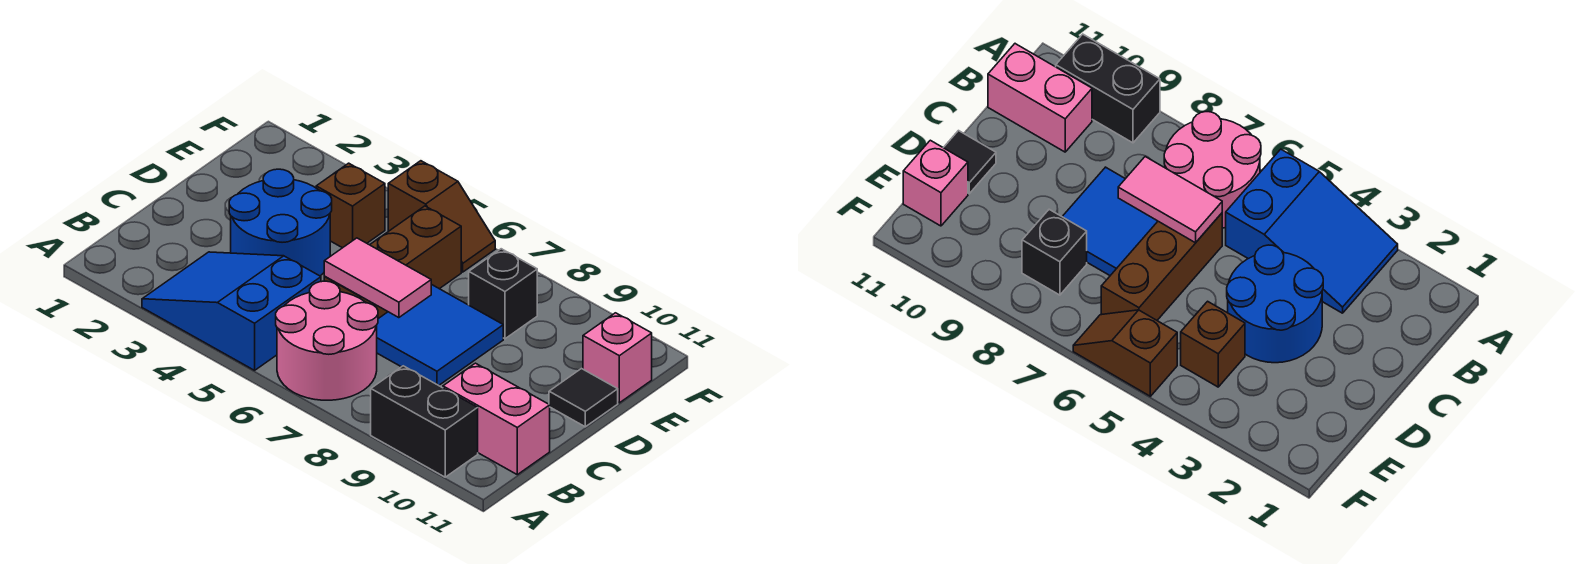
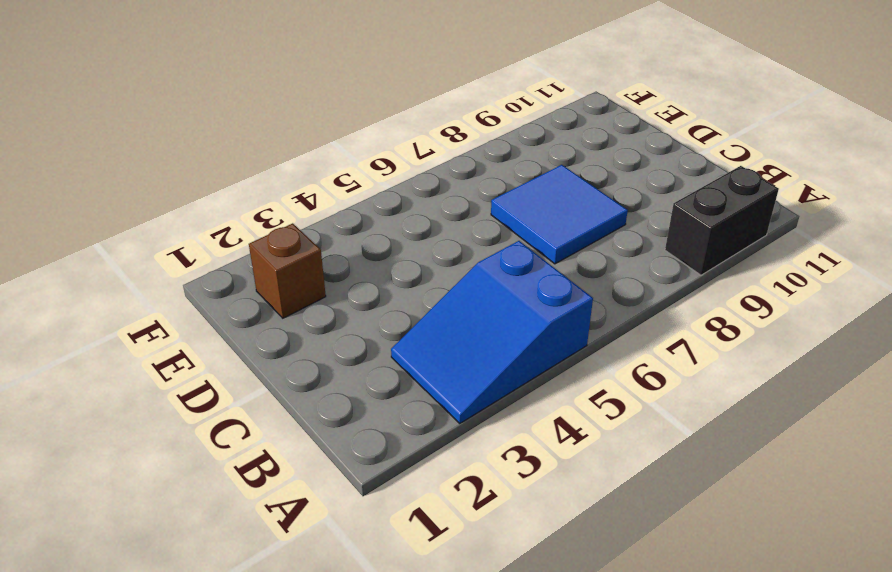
brown brick E2 level 1 -> brown brick E4 level 1
none -> pink round brick A6:B7 level 1
none -> pink brick B10:B11 level 1
none -> blue round brick C3:D4 level 1

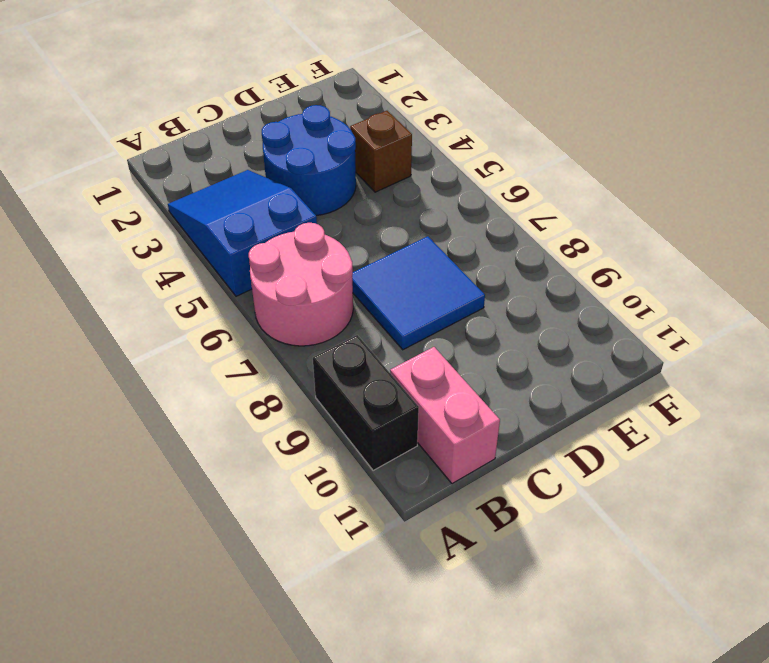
none -> brown brick C6:E6 level 1
none -> black tile D11 level 1
none -> black brick E8 level 1

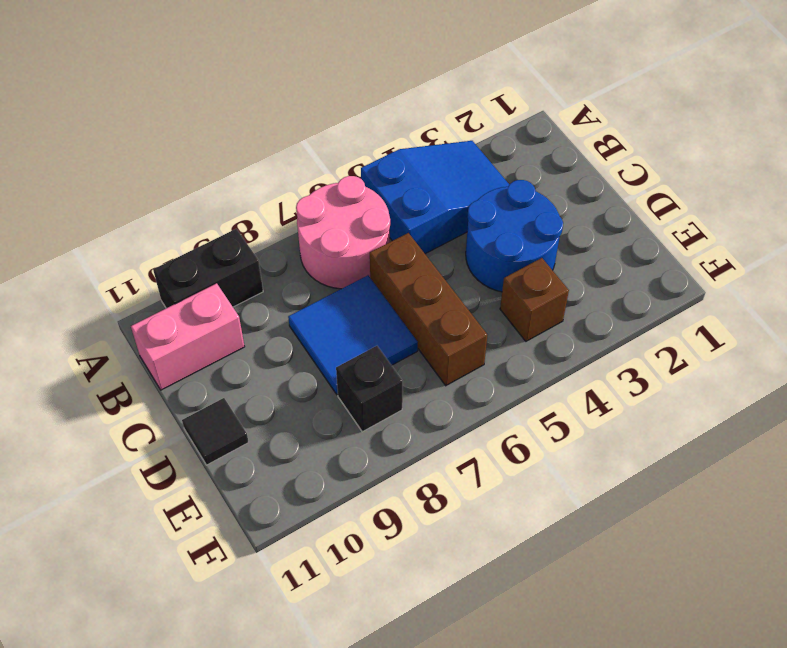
none -> pink brick E11 level 1
none -> brown slope F5:F6 level 1 top 5
none -> pink tile C6:C7 level 2

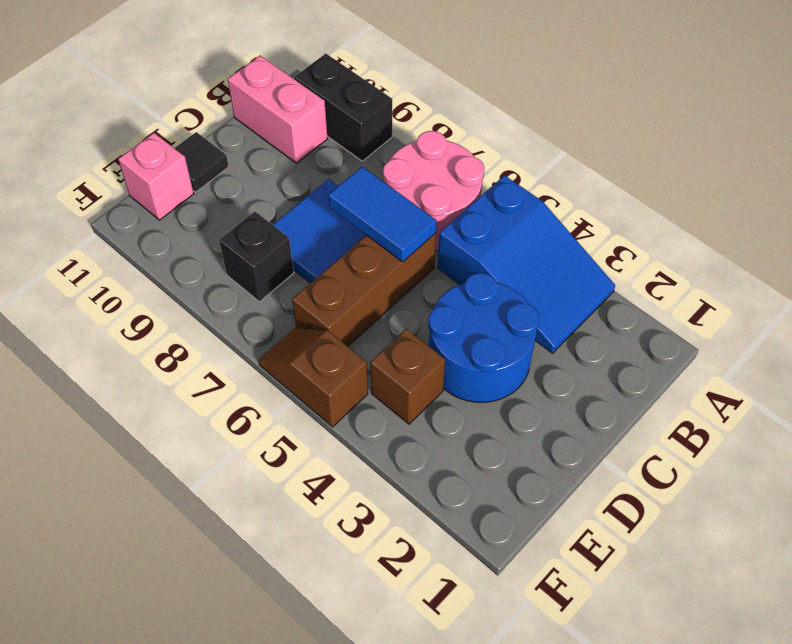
blue tile C6:C7 level 2 -> pink tile C6:C7 level 2

